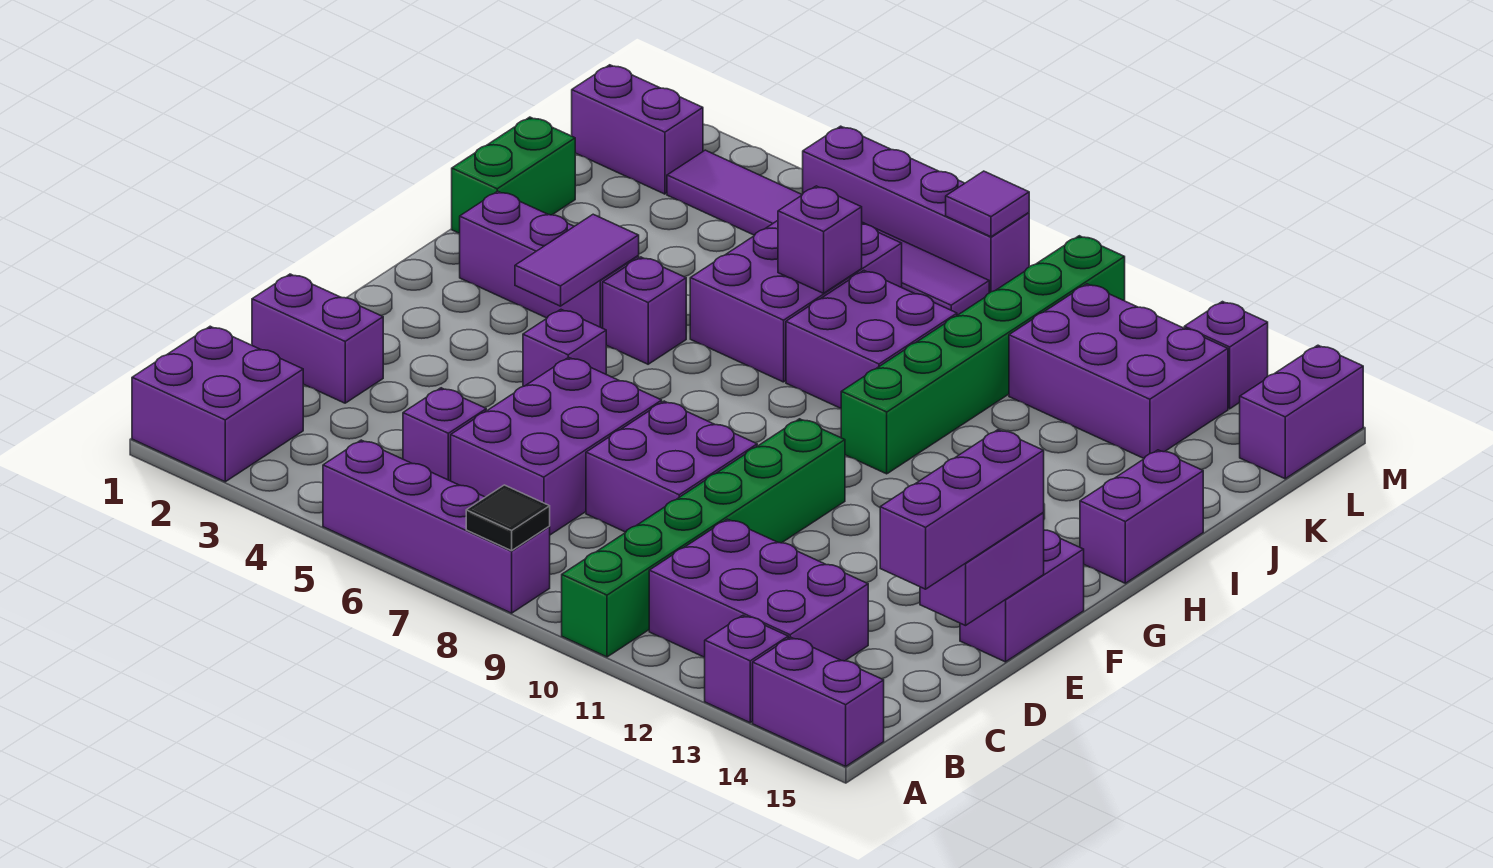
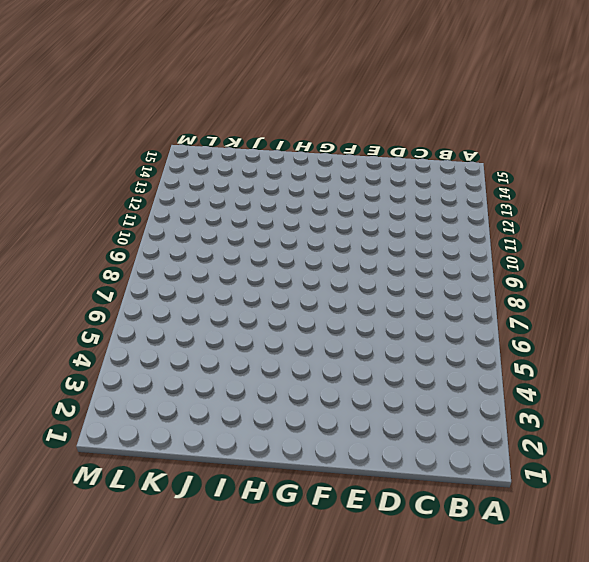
none -> purple brick A1:B2 level 1
none -> purple brick A5:A8 level 1
none -> green brick A10:F10 level 1
none -> purple brick A13 level 1

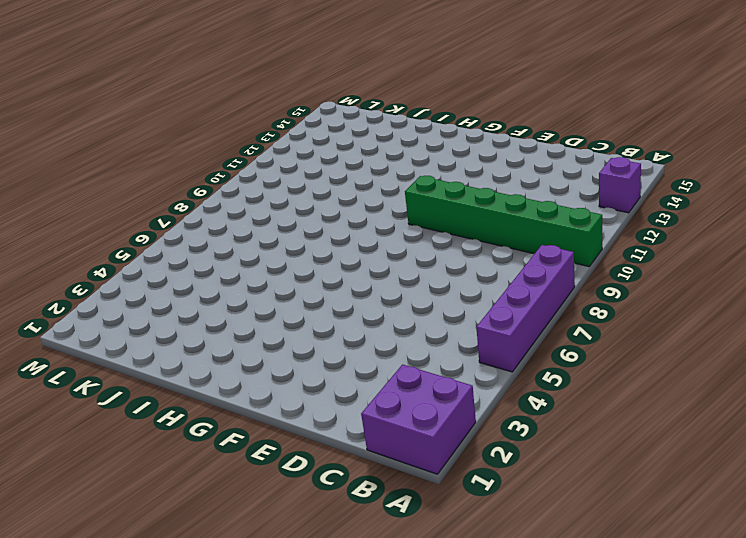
none -> purple brick A14:A15 level 1
none -> purple brick B11:C13 level 1
none -> purple brick C5 level 1
none -> purple brick C6:E7 level 1

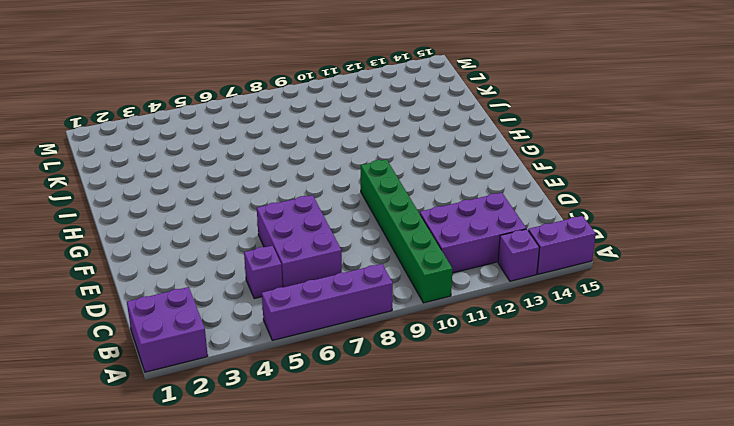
none -> purple brick D1:D2 level 1
none -> purple brick D8:E9 level 1
none -> purple brick E15:F15 level 1
none -> purple brick F5 level 1

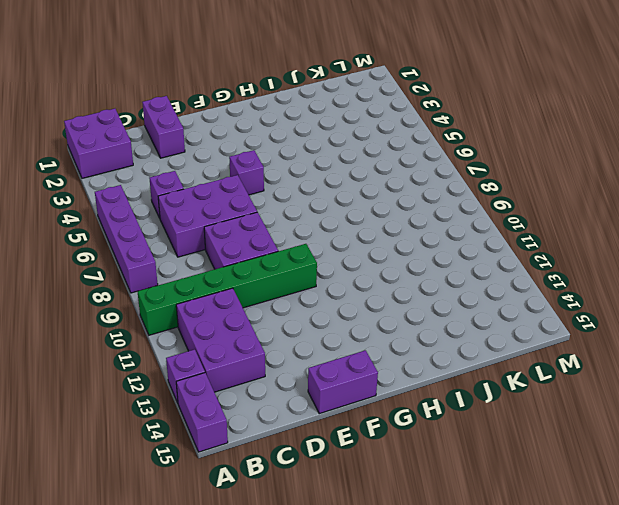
none -> purple brick H2:H4 level 1
none -> purple brick H5 level 1
none -> green brick H10:M10 level 1
none -> purple brick H15:I15 level 1

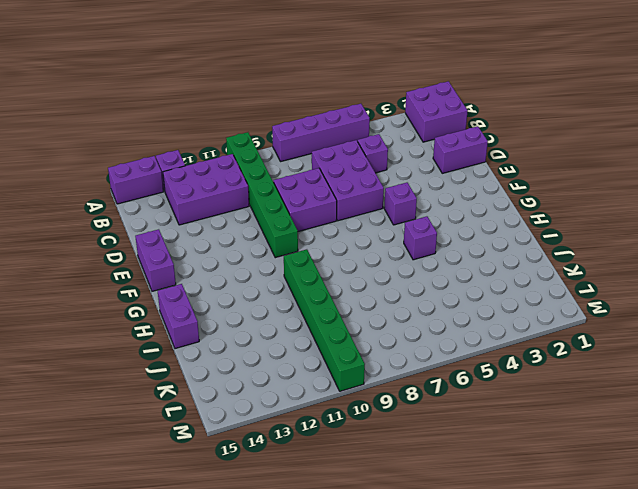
none -> purple brick H2:H4 level 1
none -> green brick I1:J1 level 1
none -> purple brick I6:K7 level 1
none -> purple brick I8:J9 level 1

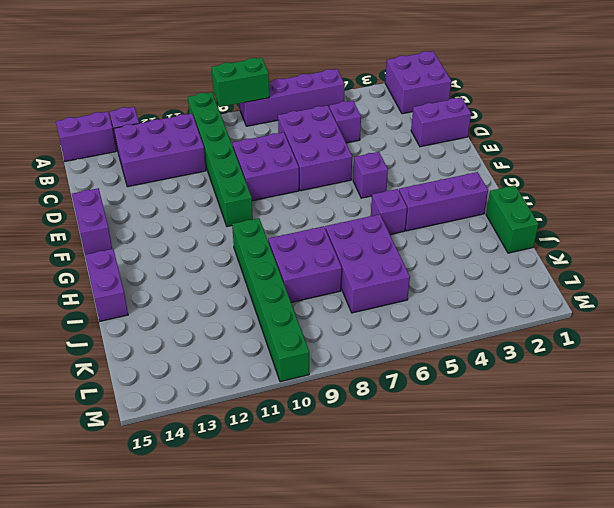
green brick A8:A9 level 2 -> black tile A8 level 2
none -> purple brick K11:L13 level 1
none -> purple brick L1:L2 level 1
none -> purple tile L3:L8 level 1
none -> purple brick L15:M15 level 1

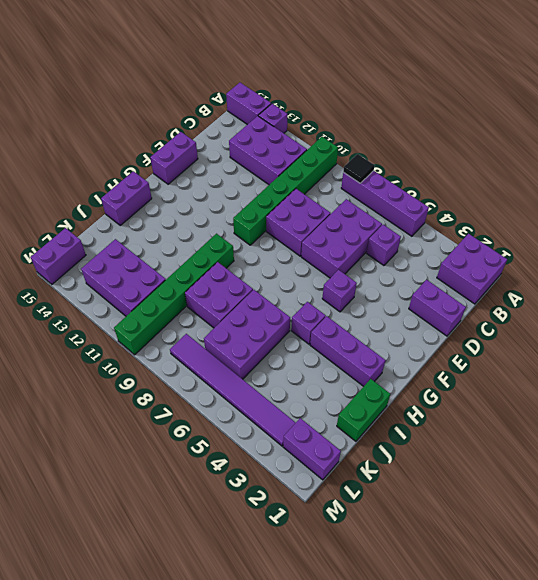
none -> purple brick M5:M8 level 1
none -> purple brick M13 level 1
none -> purple brick D15:E15 level 2
none -> purple tile G4:H4 level 2

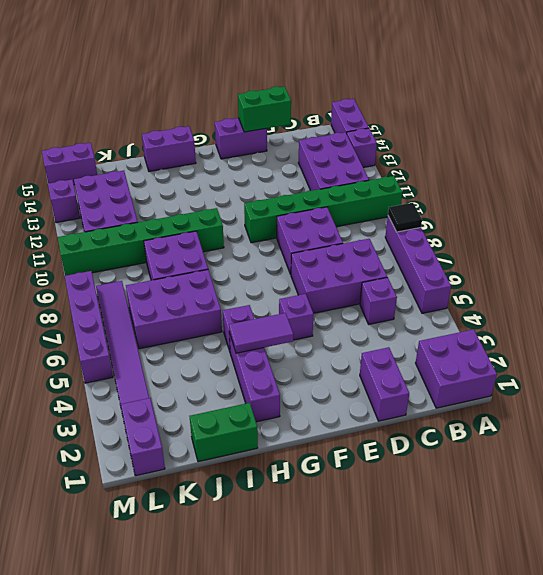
green brick D15:E15 level 2 -> purple brick D15:E15 level 2
none -> purple brick J7 level 2
none -> purple tile M8 level 2
none -> purple brick C15:E15 level 3

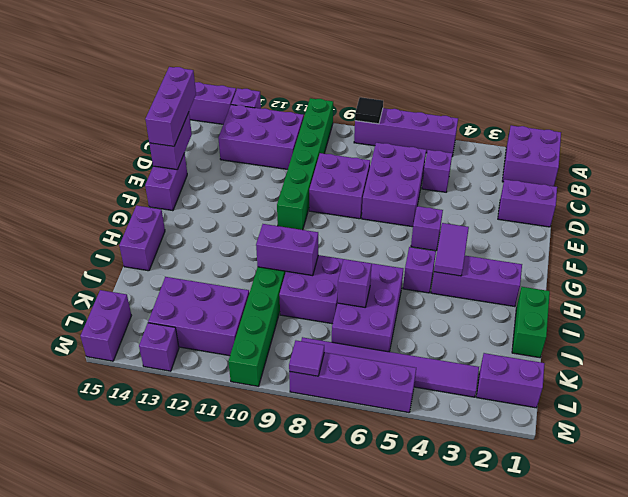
purple brick I9:I10 level 2 -> none

